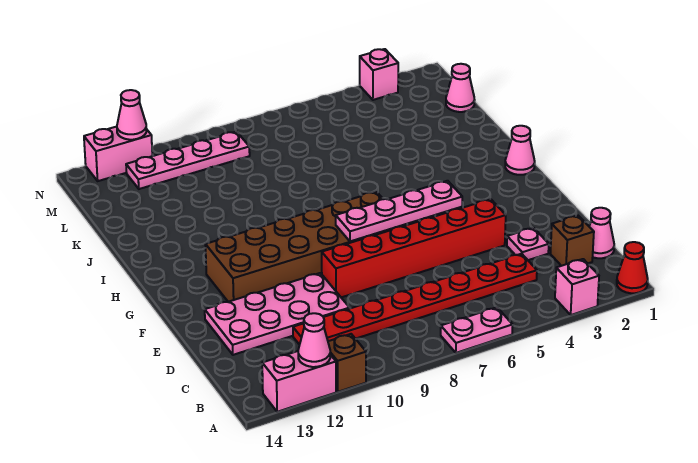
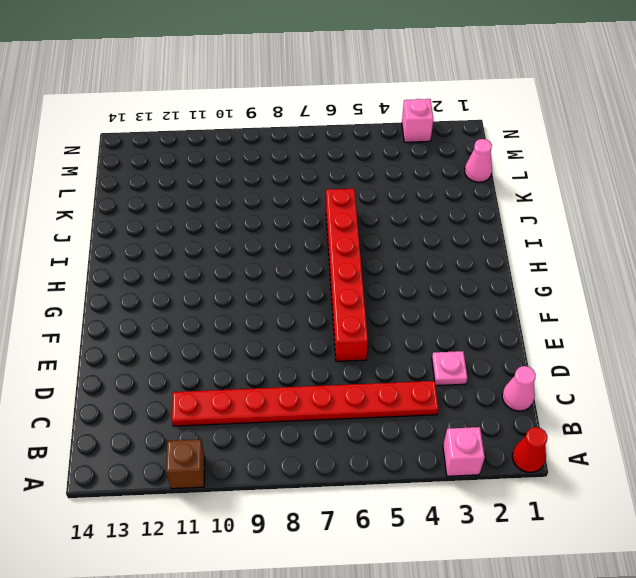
red brick E6:J6 level 1 -> red brick E4:E9 level 1
none -> pink plate A6:A7 level 1
none -> pink brick A12:A13 level 1
none -> brown brick C2 level 1

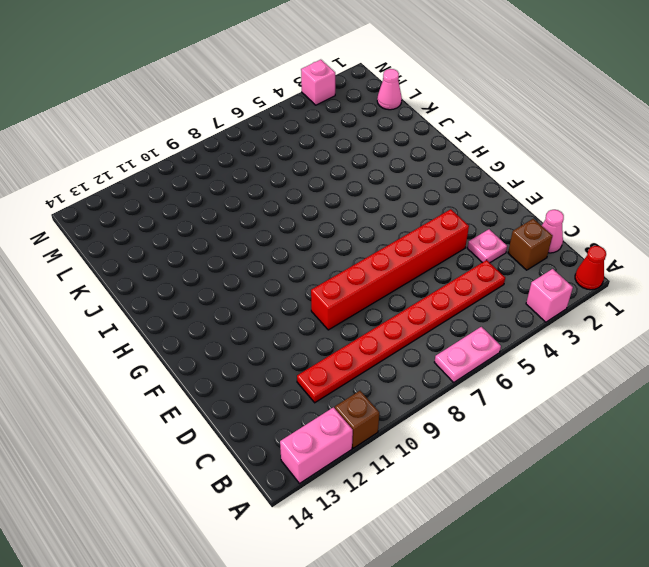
none -> pink plate D10:E13 level 1
none -> brown brick F7:G12 level 1
none -> pink cone H1 level 1

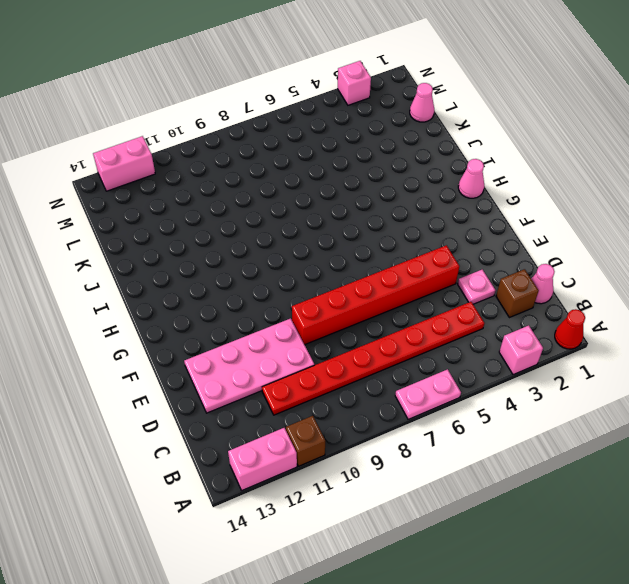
none -> brown brick F7:G12 level 1
none -> pink plate M9:M12 level 1
none -> pink cone A12 level 2

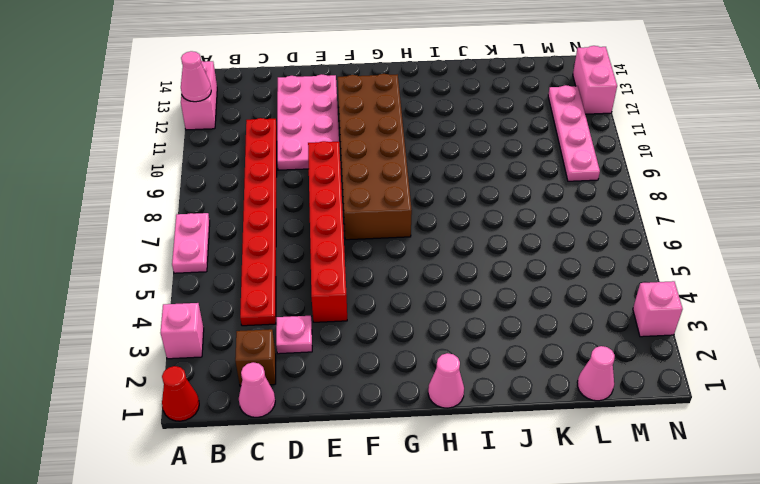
none -> brown brick A11 level 1
none -> pink plate F5:F8 level 2
none -> pink cone N12 level 2

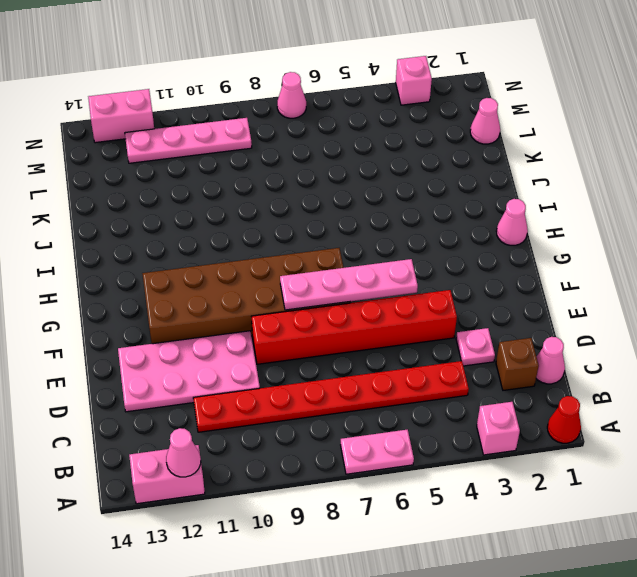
pink cone N7 level 1 -> pink cone N12 level 2
none -> brown brick A11 level 1

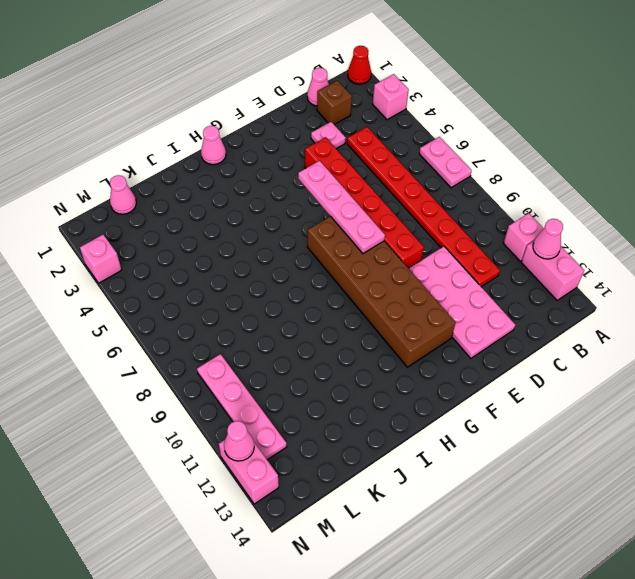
pink brick A11 level 1 -> brown brick A11 level 1

